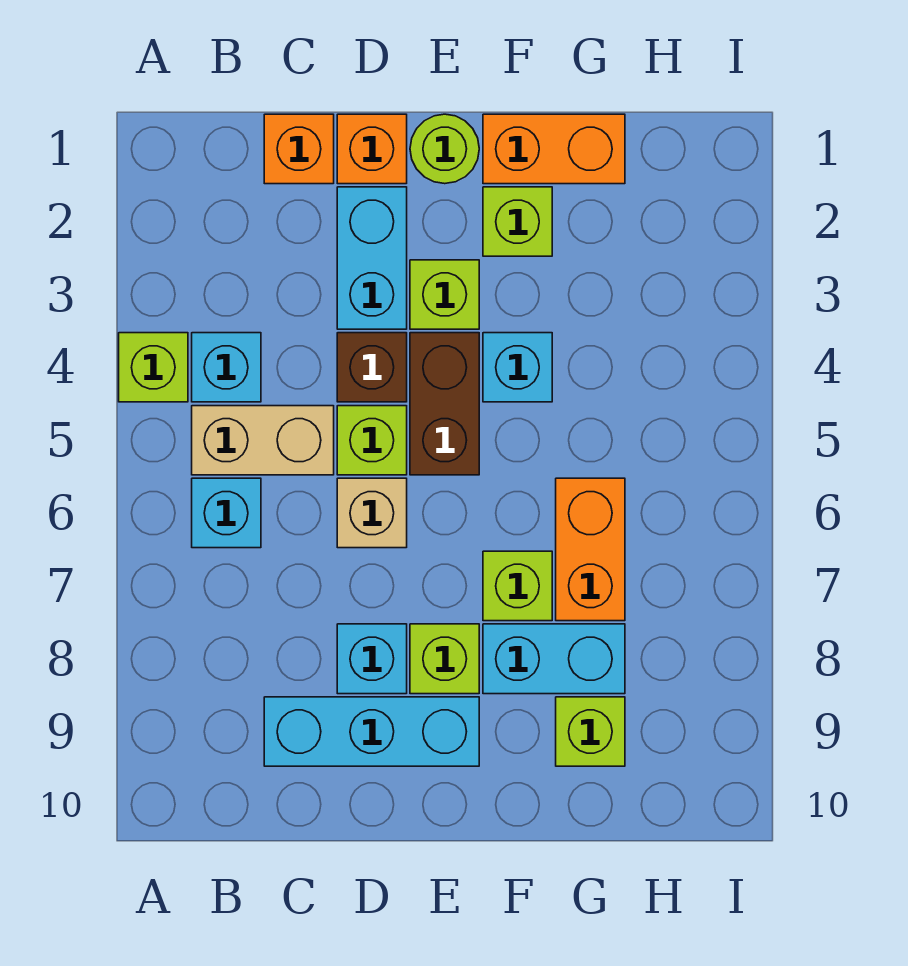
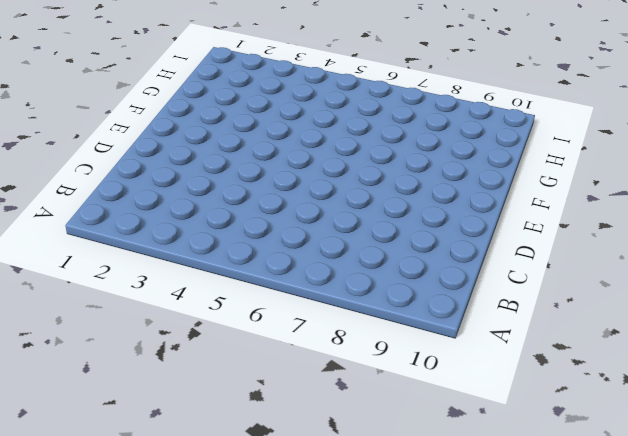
none -> lime brick A4 level 1
none -> cyan brick B4 level 1
none -> tan brick B5:C5 level 1

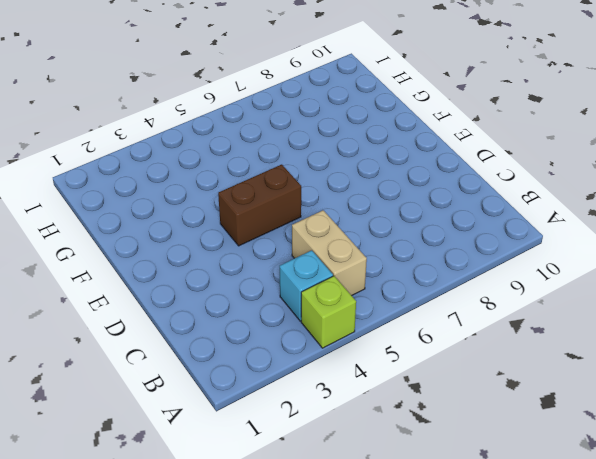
none -> cyan brick B6 level 1
none -> orange brick C1 level 1
none -> cyan brick C9:E9 level 1

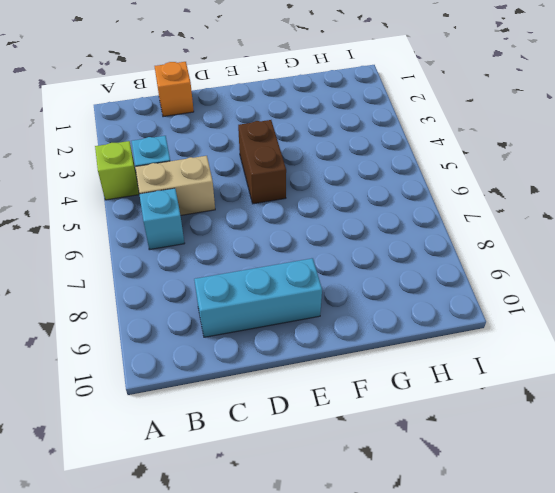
none -> orange brick D1 level 1
none -> cyan brick D2:D3 level 1
none -> brown brick D4 level 1

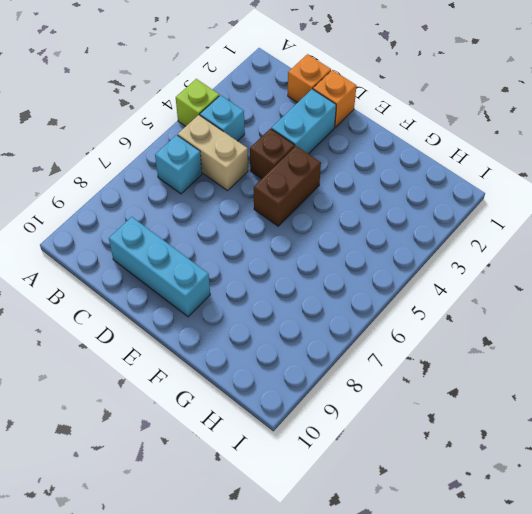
none -> lime brick D5 level 1
none -> tan brick D6 level 1
none -> cyan brick D8 level 1

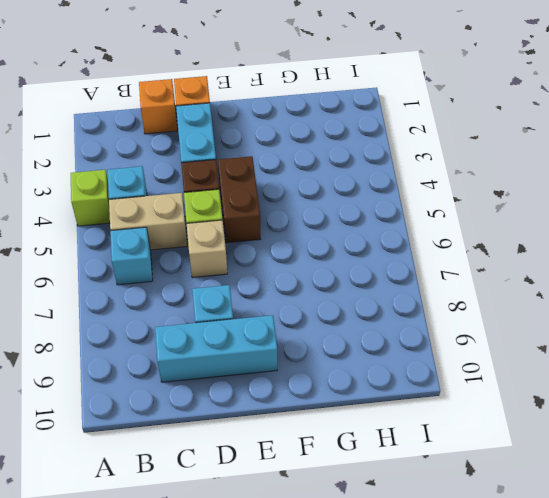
none -> lime round brick E1 level 1
none -> lime brick E3 level 1
none -> lime brick E8 level 1

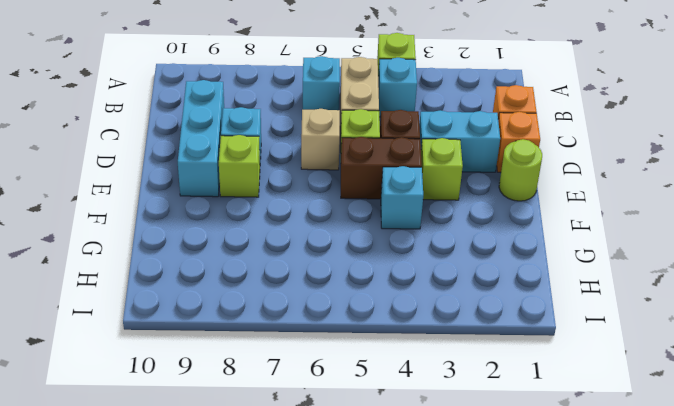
none -> orange brick F1:G1 level 1
none -> lime brick F2 level 1
none -> lime brick F7 level 1

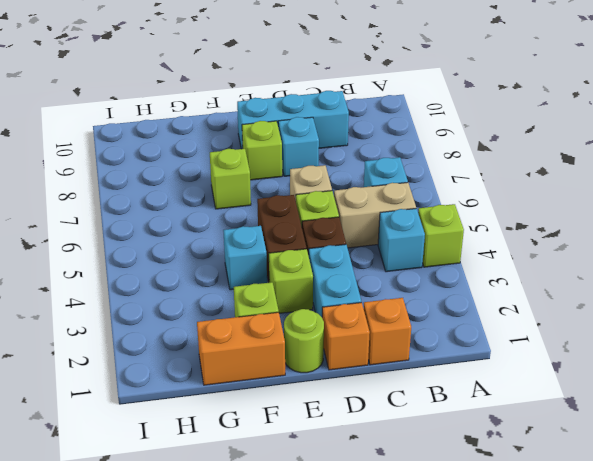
none -> cyan brick F8:G8 level 1
none -> orange brick G6:G7 level 1
none -> lime brick G9 level 1

